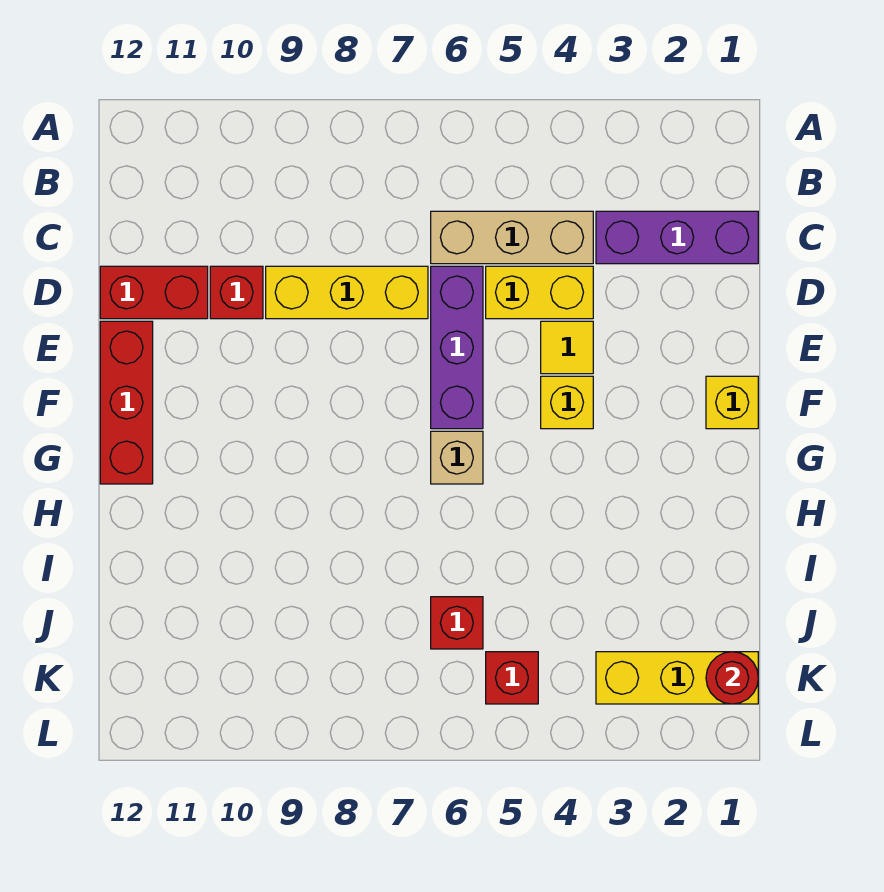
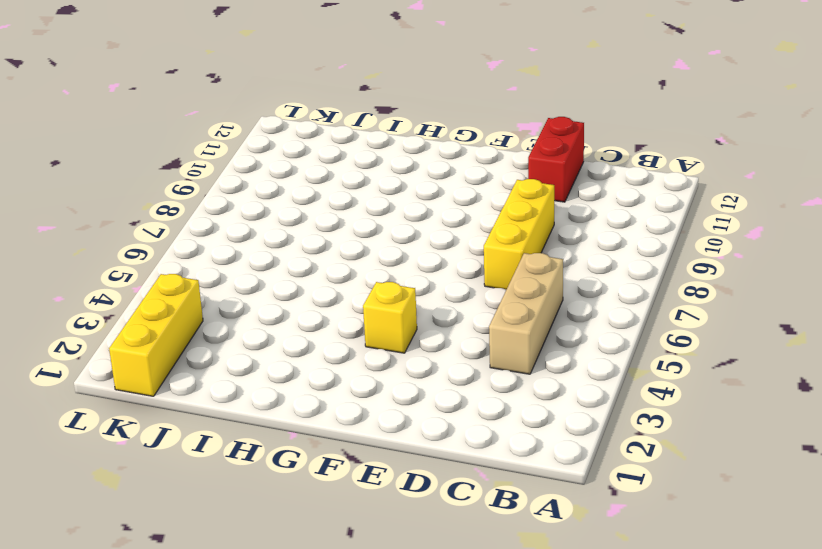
none -> purple brick C1:C3 level 1
none -> yellow brick D4:D5 level 1
none -> purple brick D6:F6 level 1

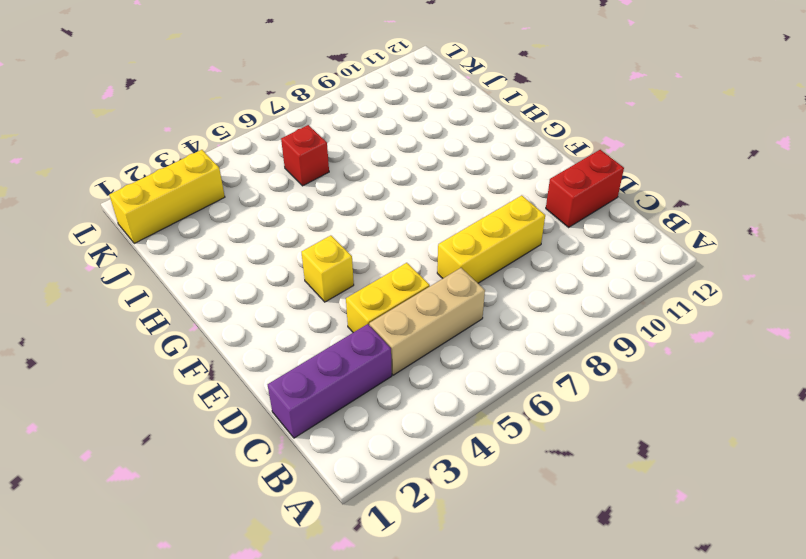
none -> purple brick D6:F6 level 1
none -> red brick D10 level 1
none -> yellow tile E4 level 1

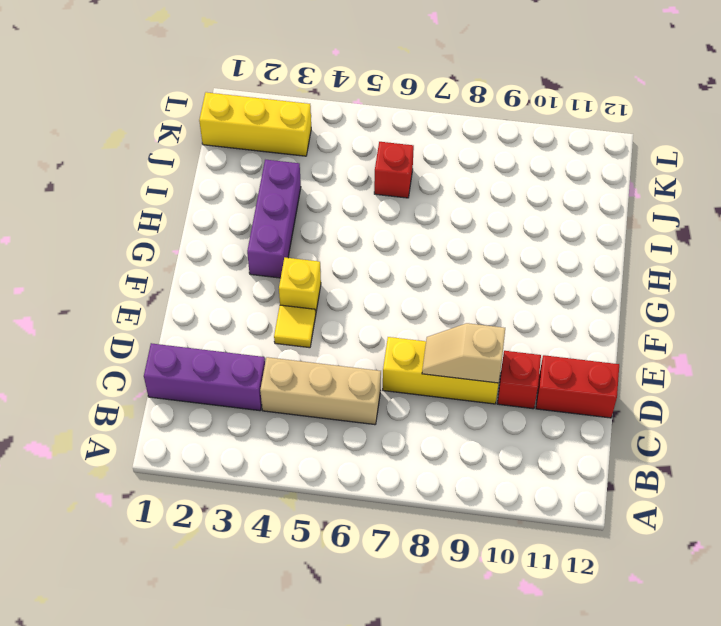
tan slope D8:D9 level 2 top 9 -> none
purple brick G3:I3 level 1 -> purple brick D6:F6 level 1
none -> yellow brick D4:D5 level 1
none -> red brick E12:G12 level 1
none -> yellow brick F1 level 1

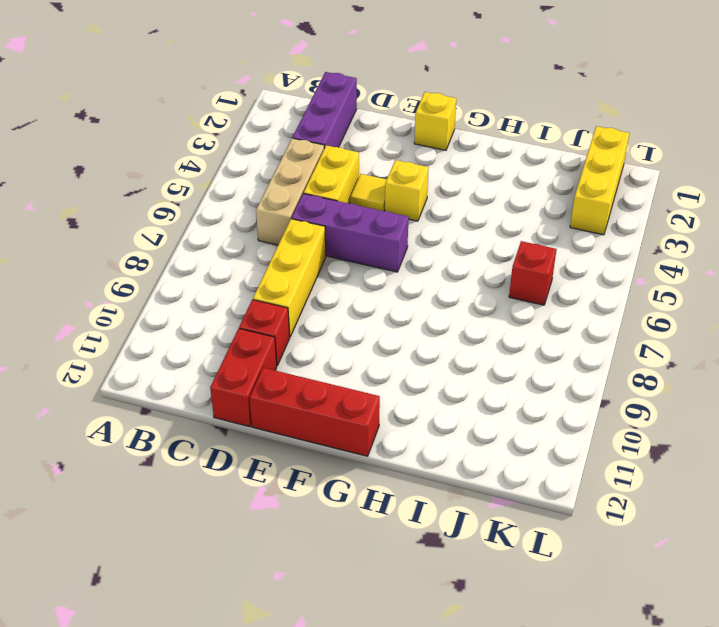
none -> tan brick G6 level 1
none -> red brick K5 level 1
none -> red round brick K1 level 2

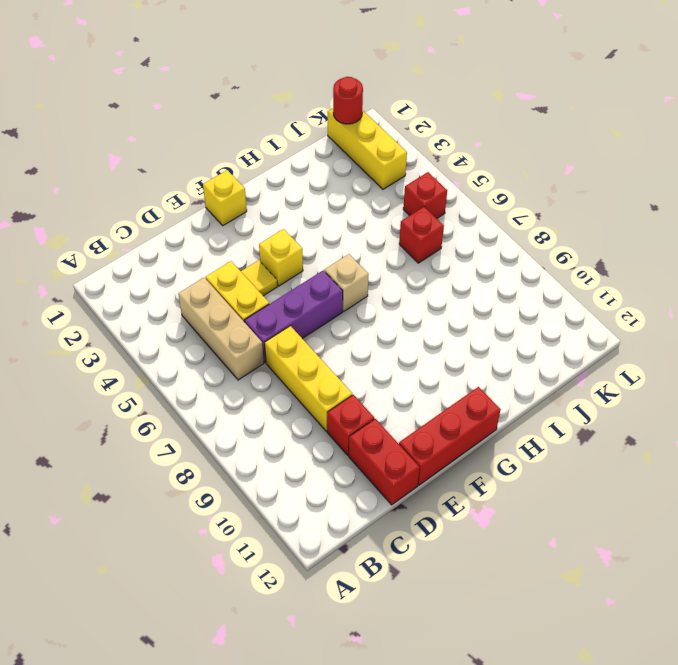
none -> purple brick C1:C3 level 1

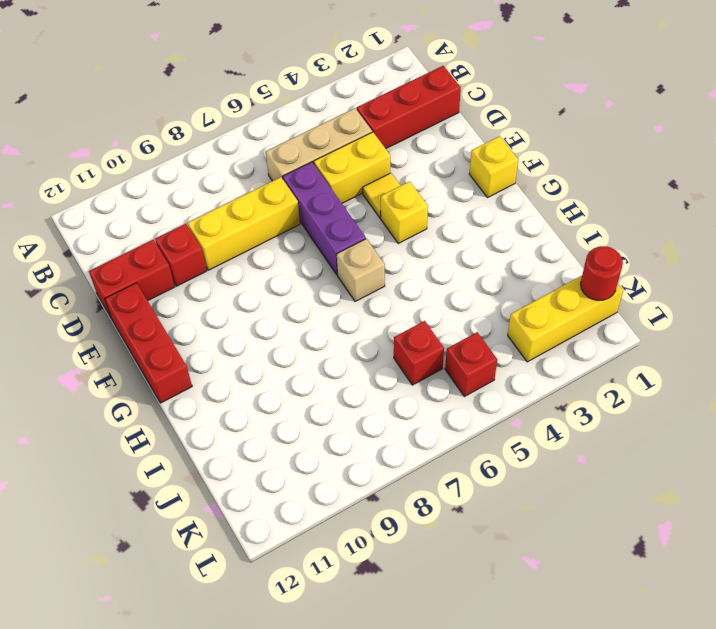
red brick C1:C3 level 1 -> purple brick C1:C3 level 1

